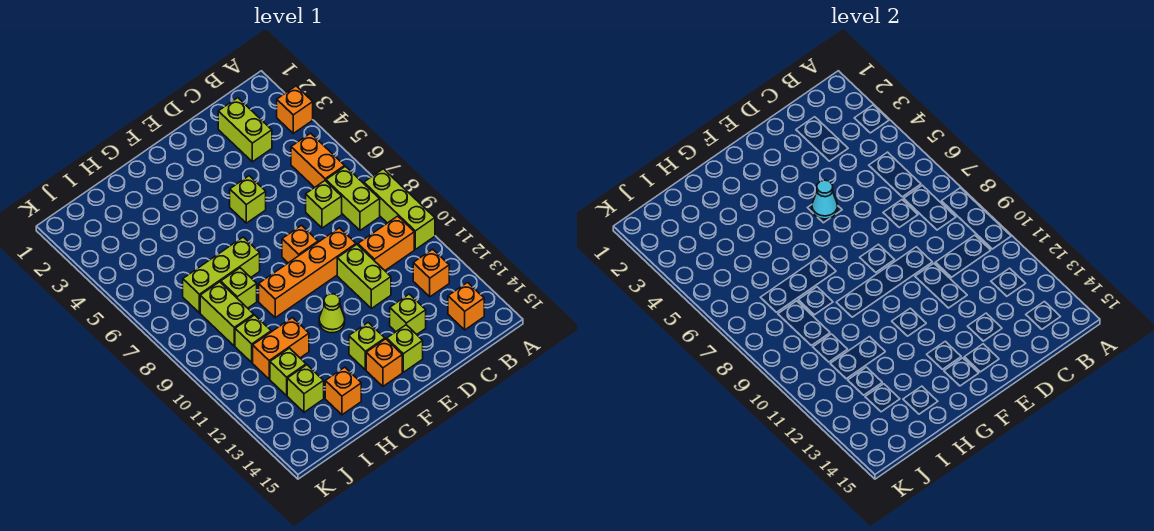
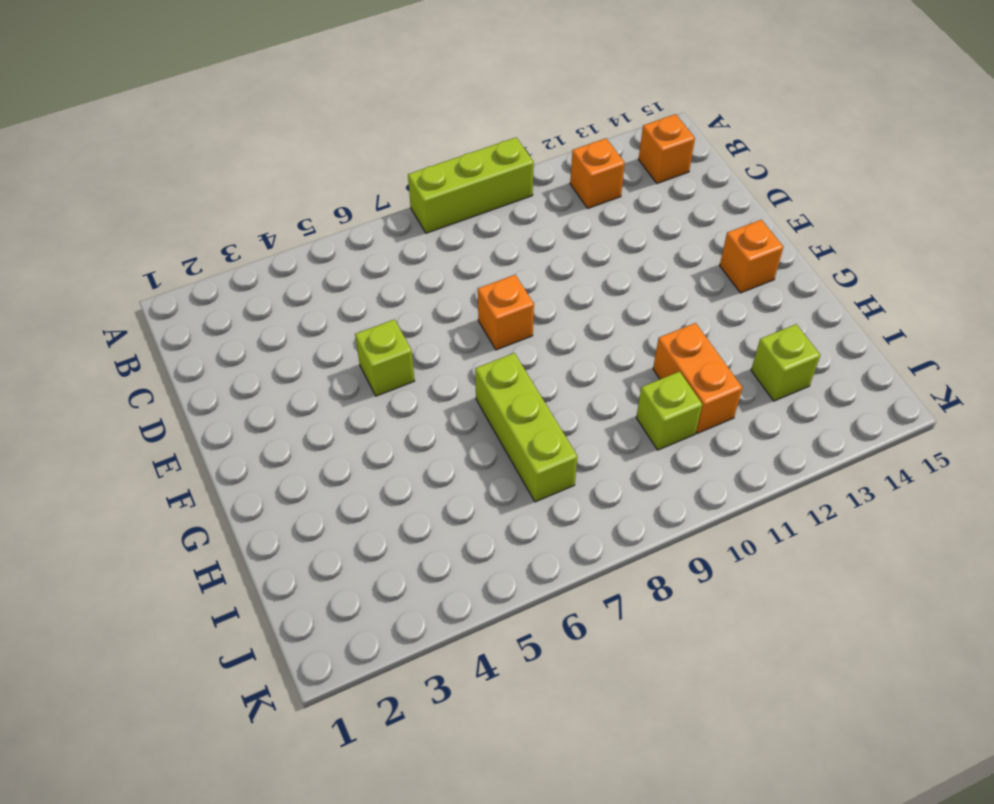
none -> orange brick A3 level 1
none -> orange brick B5:B6 level 1
none -> lime brick B7:B8 level 1

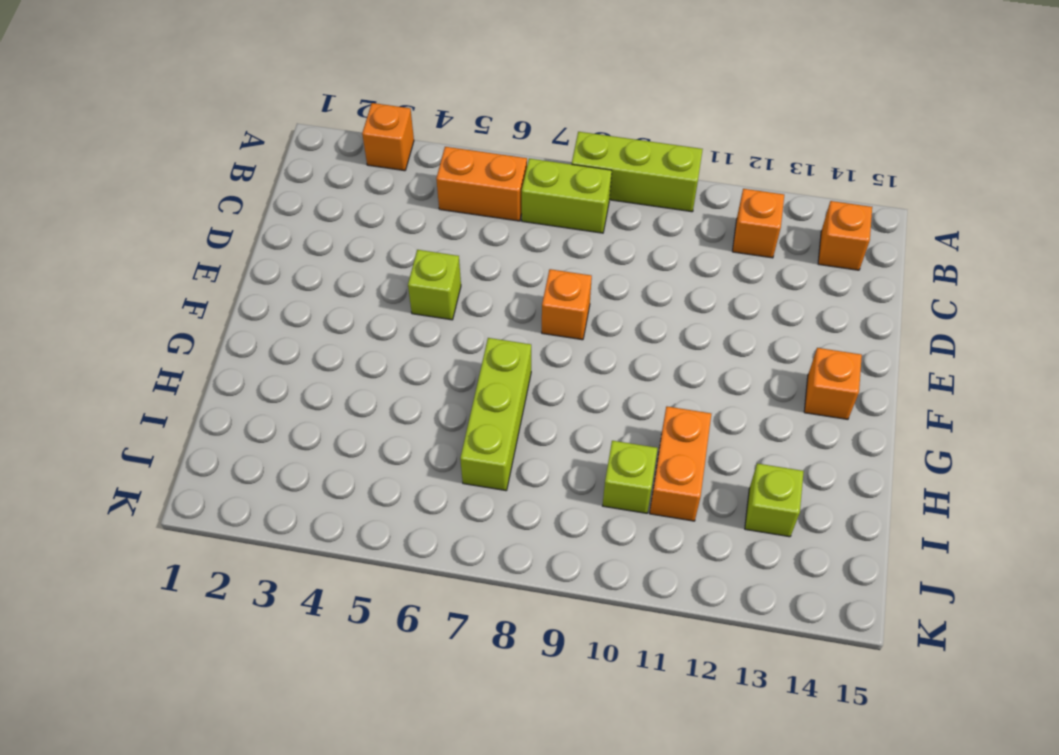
none -> orange brick B10:C10 level 1
none -> lime brick C2:C3 level 1
none -> lime brick C7 level 1

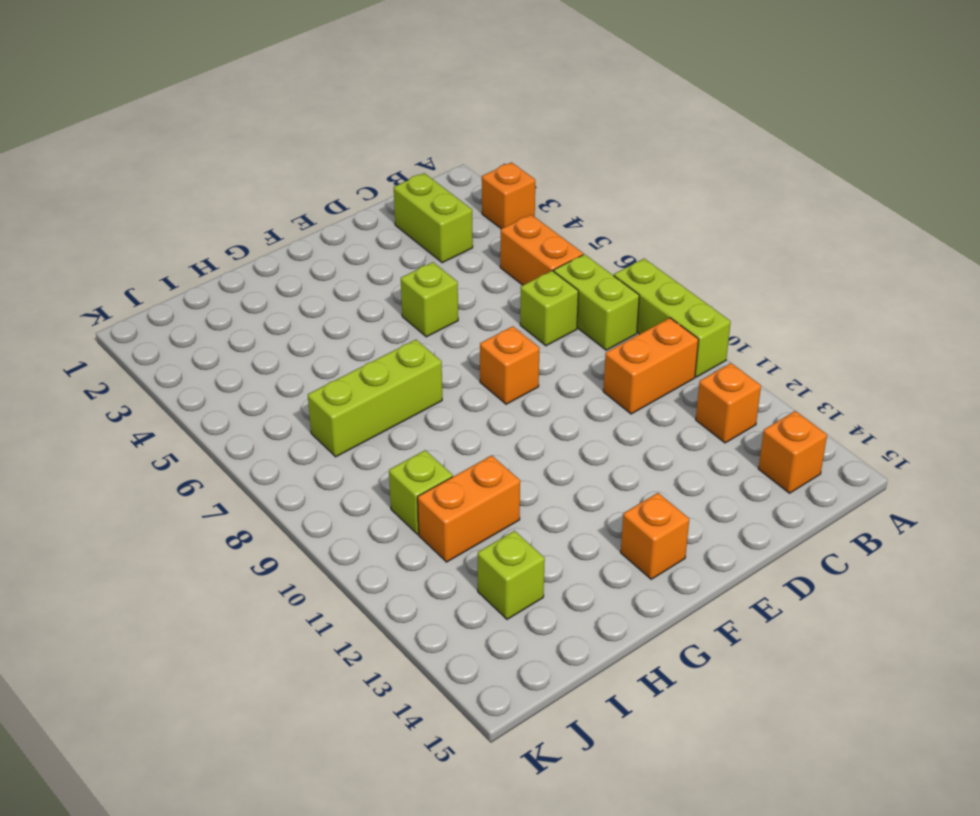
none -> orange brick D9:G9 level 1
none -> lime brick D10:D11 level 1
none -> lime brick D13 level 1

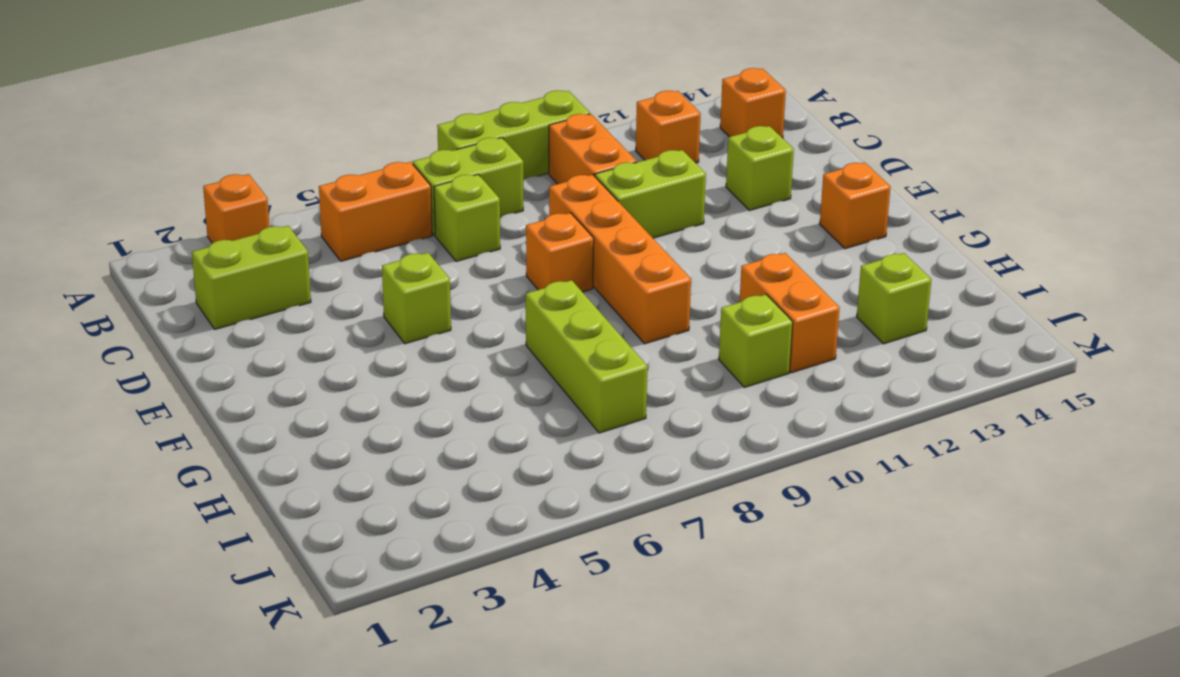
none -> lime brick E14 level 1
none -> lime cone F11 level 1
none -> lime brick F13 level 1

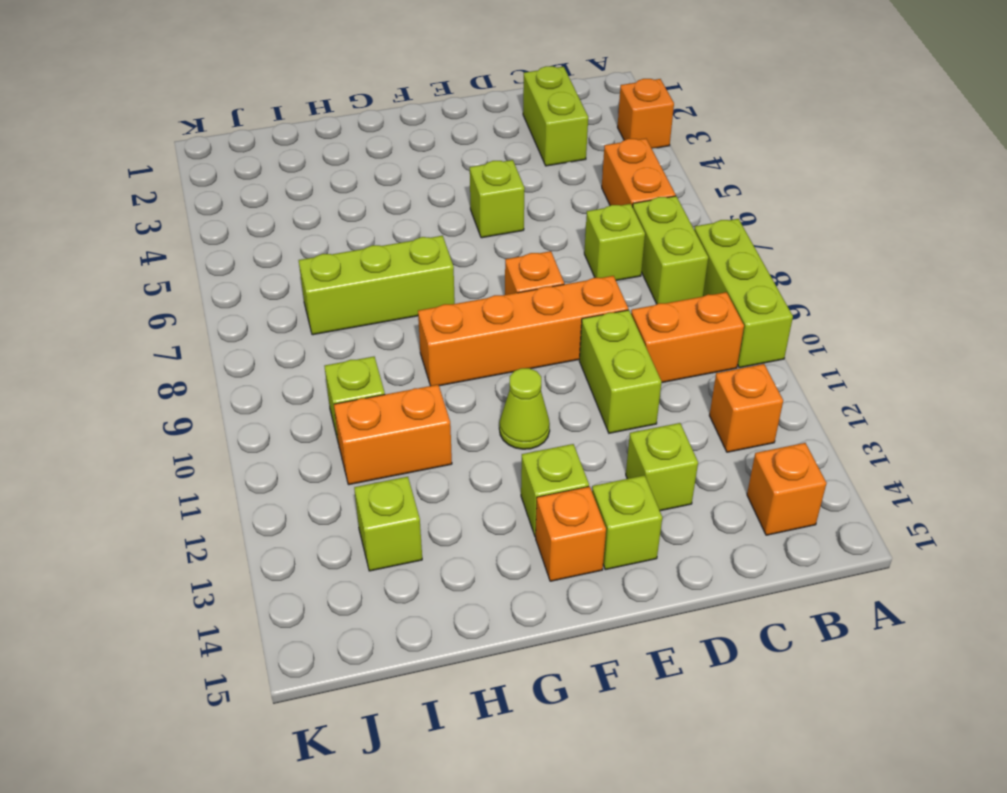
none -> lime brick H8 level 1
none -> orange brick H14 level 1
none -> lime brick I8:I9 level 1

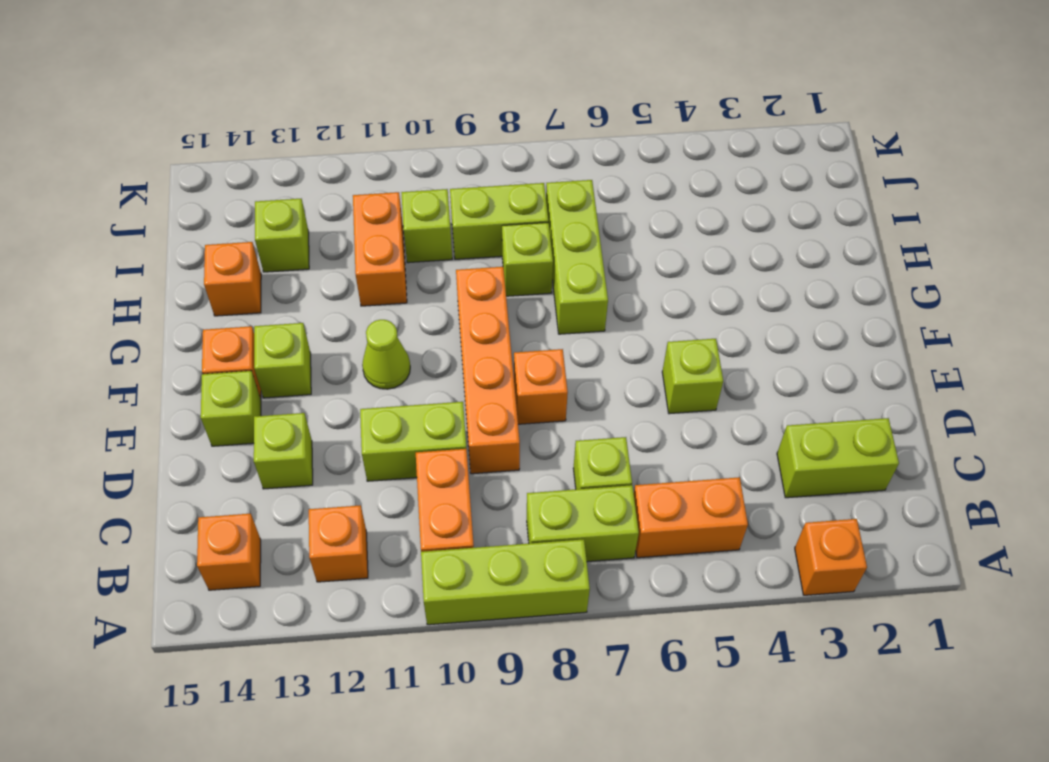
none -> lime brick I12 level 1
none -> cyan cone E5 level 2

